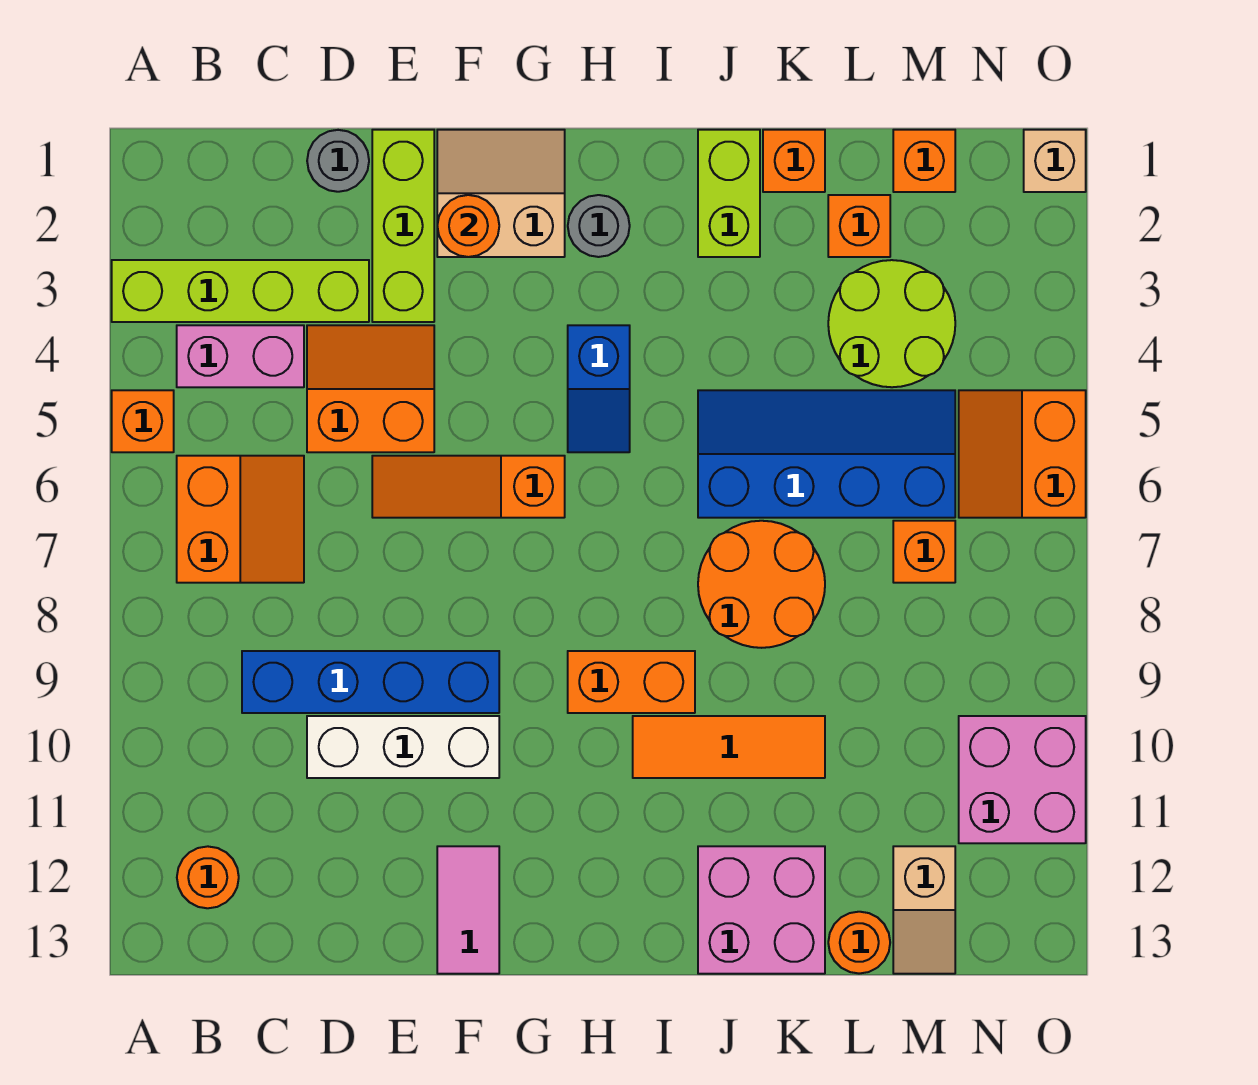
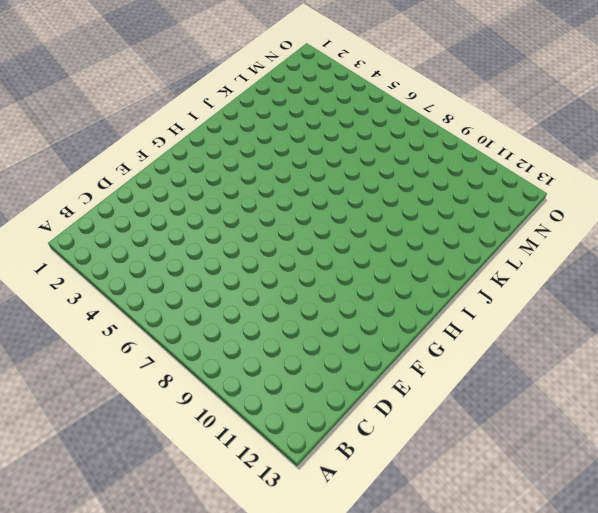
none -> lime brick A3:D3 level 1
none -> orange brick A5 level 1
none -> pink brick B4:C4 level 1
none -> orange slope B6:C7 level 1 top B

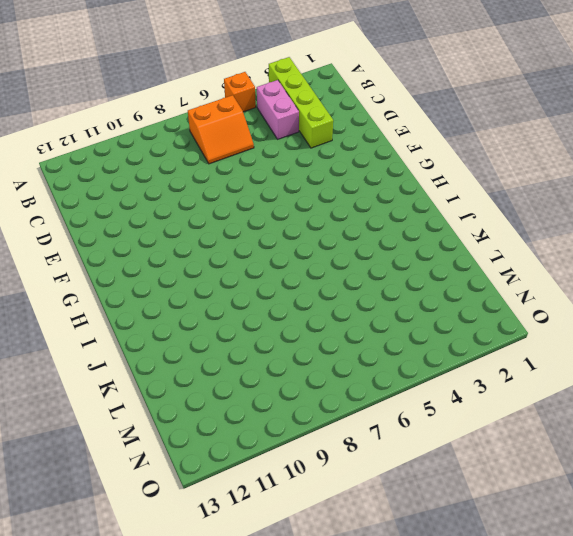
none -> orange round brick B12 level 1
none -> blue brick C9:F9 level 1
none -> grey round brick D1 level 1
none -> orange slope D4:E5 level 1 top 5

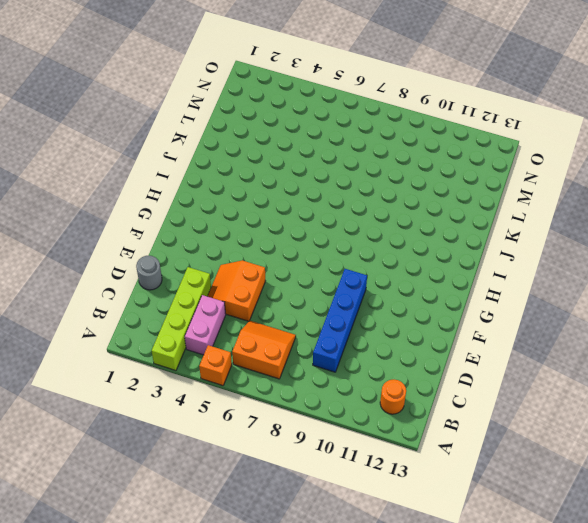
none -> white brick D10:F10 level 1
none -> lime brick E1:E3 level 1
none -> orange slope E6:G6 level 1 top G
none -> tan slope F1:G2 level 1 top 2

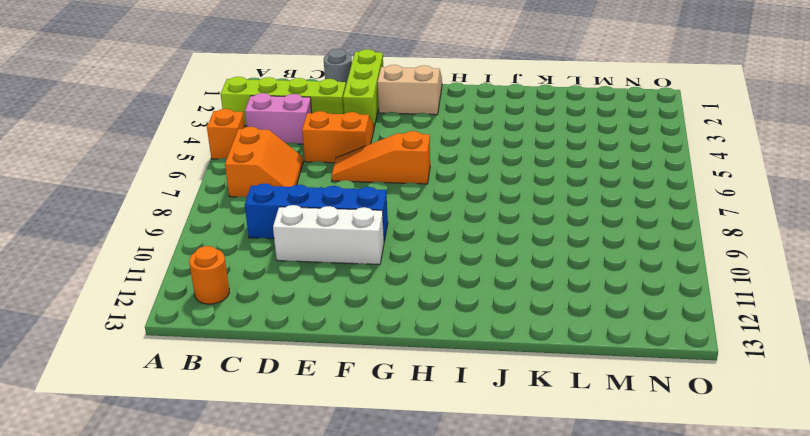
none -> pink tile F12:F13 level 1
none -> grey round brick H2 level 1
none -> blue slope H4:H5 level 1 top 4
none -> orange brick H9:I9 level 1

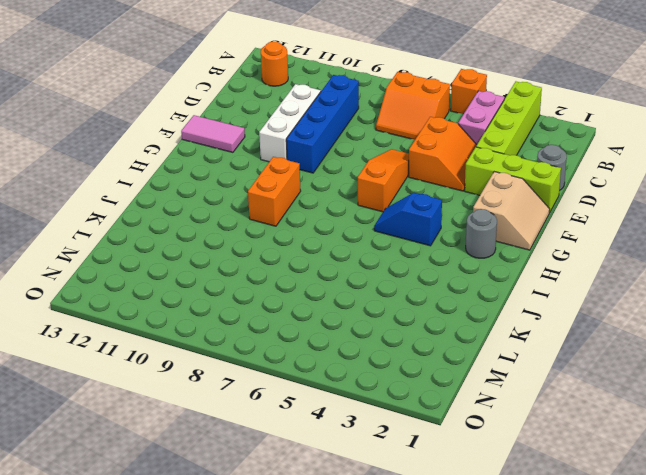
none -> orange tile I10:K10 level 1
none -> lime brick J1:J2 level 1
none -> blue slope J5:M6 level 1 top 6
none -> orange round brick J7:K8 level 1

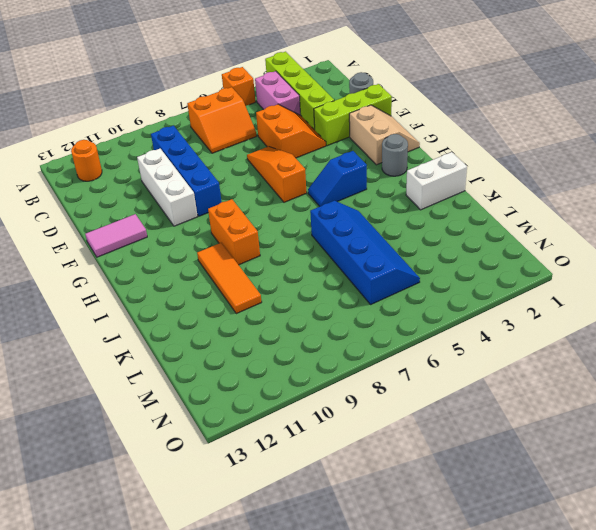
white brick J1:J2 level 1 -> lime brick J1:J2 level 1
none -> orange round brick J7:K8 level 1
none -> pink brick J12:K13 level 1
none -> orange brick K1 level 1
none -> orange brick L2 level 1

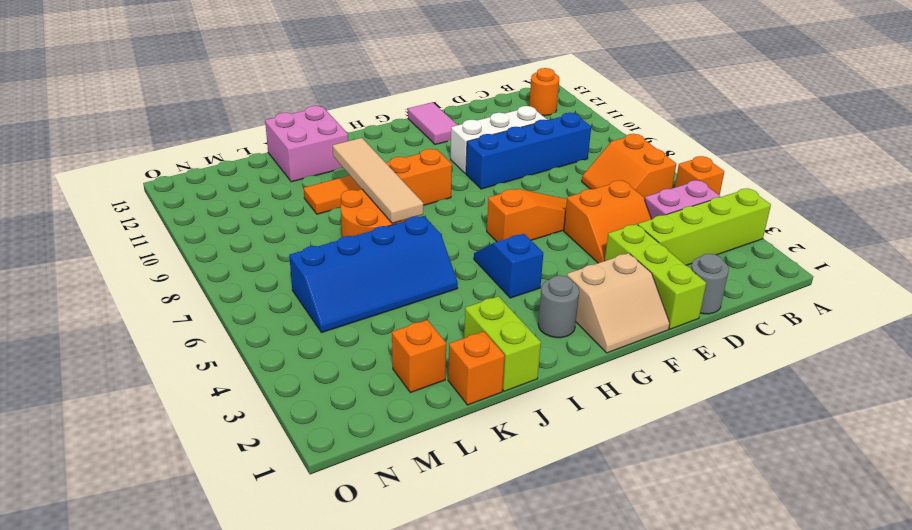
tan tile J7:J10 level 2 -> none
none -> lime round brick L3:M4 level 1
none -> orange round brick L13 level 1
none -> orange brick M1 level 1
none -> orange brick M7 level 1

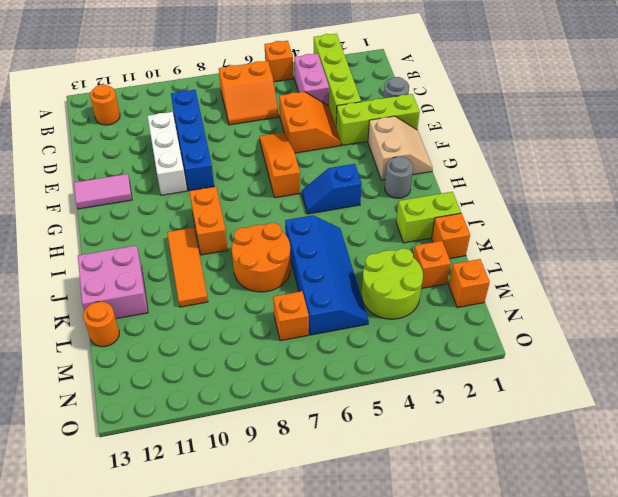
none -> tan slope M12:M13 level 1 top 12
none -> orange slope N5:O6 level 1 top O
none -> pink brick N10:O11 level 1
none -> tan brick O1 level 1

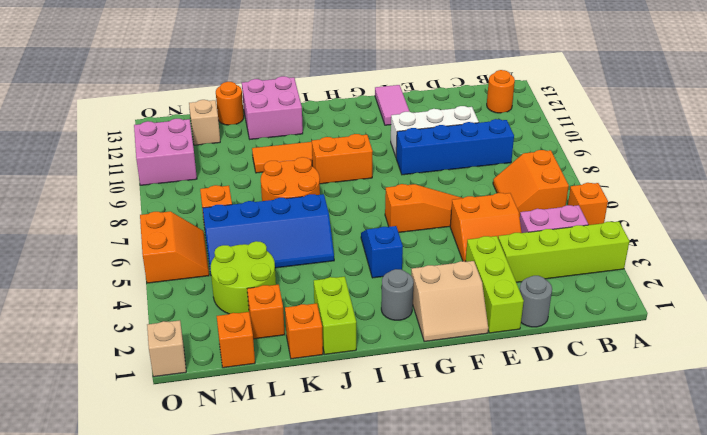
none -> orange round brick F2 level 2

